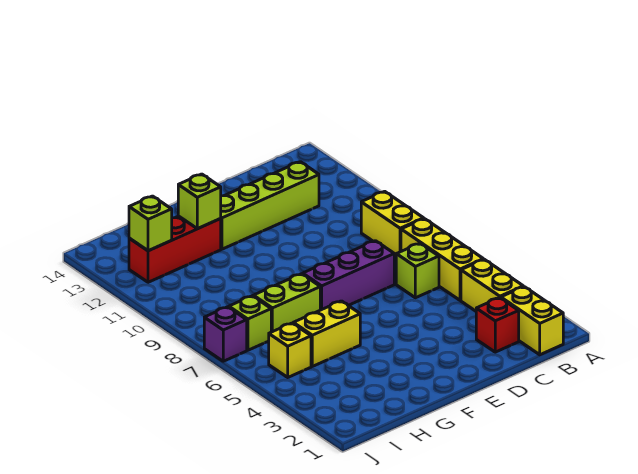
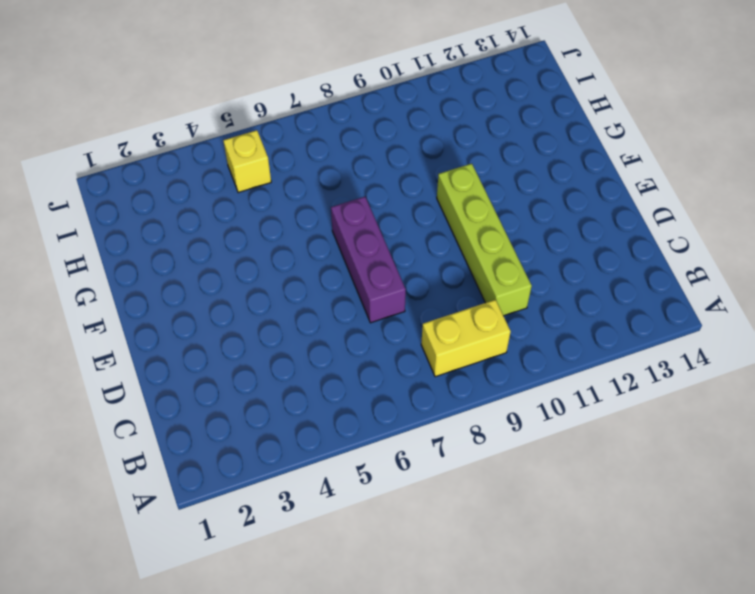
lime brick C10:F10 level 1 -> lime brick C12:F12 level 1
none -> yellow brick B1:B2 level 1
none -> yellow brick B3:B4 level 1
none -> yellow brick B5:B7 level 1

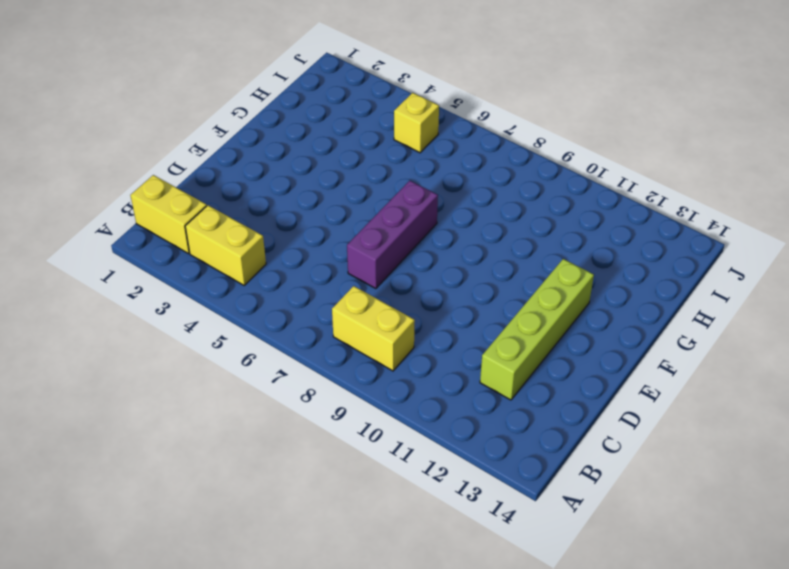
none -> yellow brick B5:B7 level 1
none -> red brick C2 level 1
none -> lime brick C6 level 1

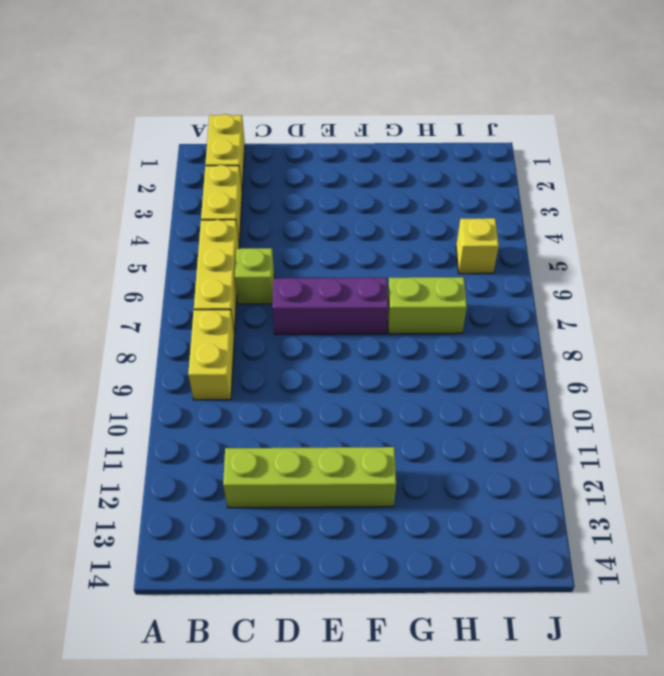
none -> red brick C2 level 1
none -> yellow brick G5:H5 level 1
none -> red brick G12:I12 level 1

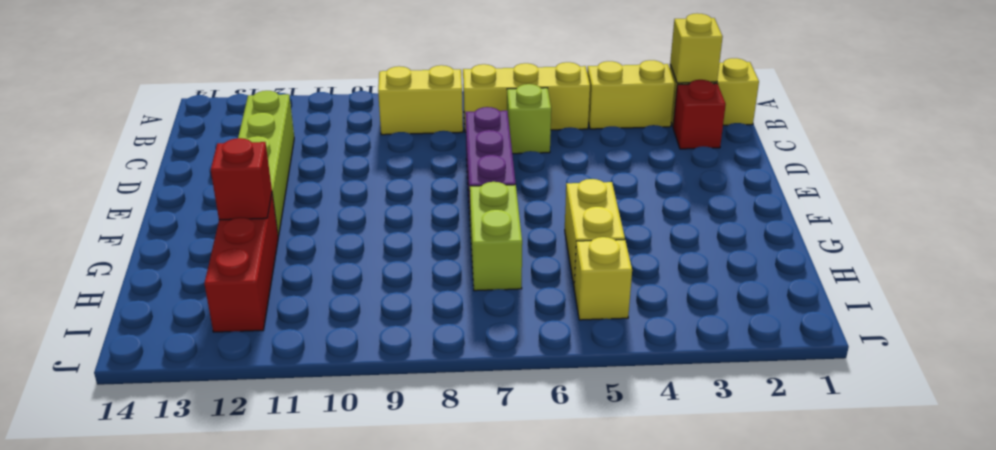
yellow brick B2 level 2 -> none
red brick G12 level 2 -> lime brick G12 level 2
none -> lime brick I7 level 1
none -> purple brick J7 level 1
none -> lime brick I12 level 2

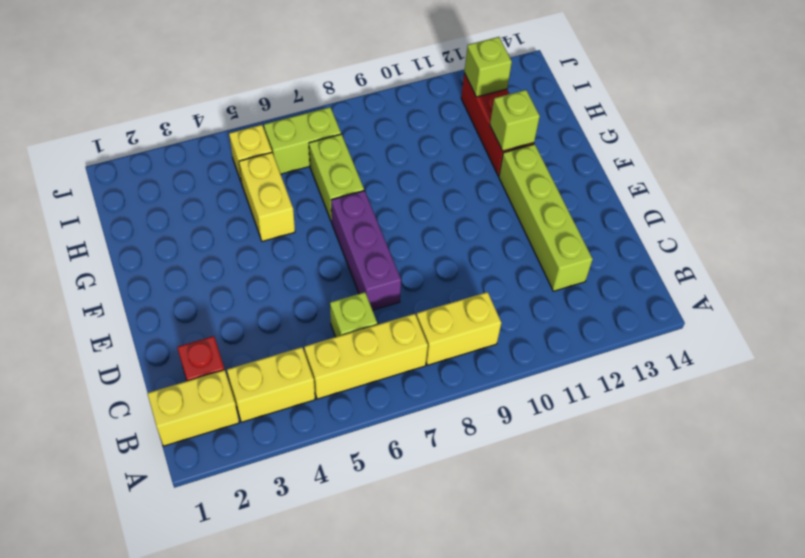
lime brick I6:I7 level 1 -> lime brick I7 level 1
none -> purple brick J7 level 1

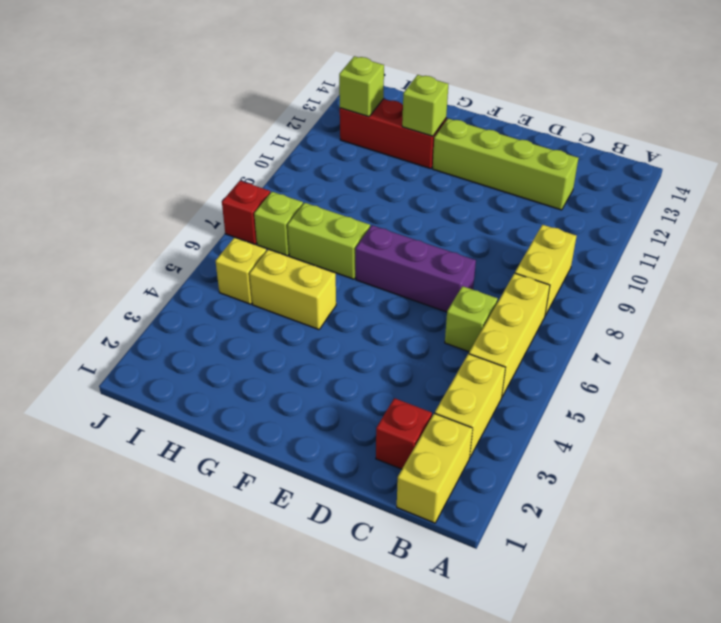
red brick J7 level 1 -> purple brick J7 level 1

